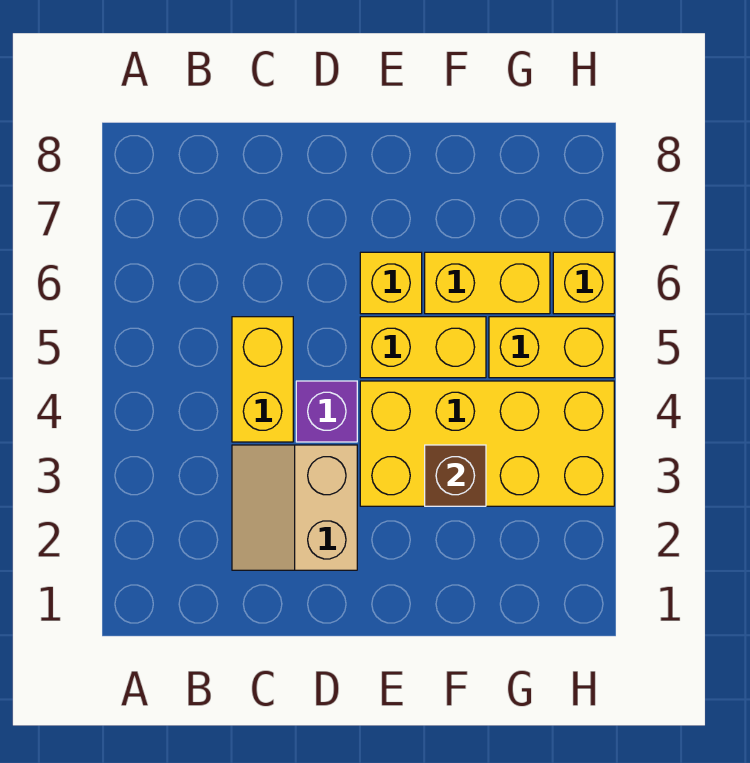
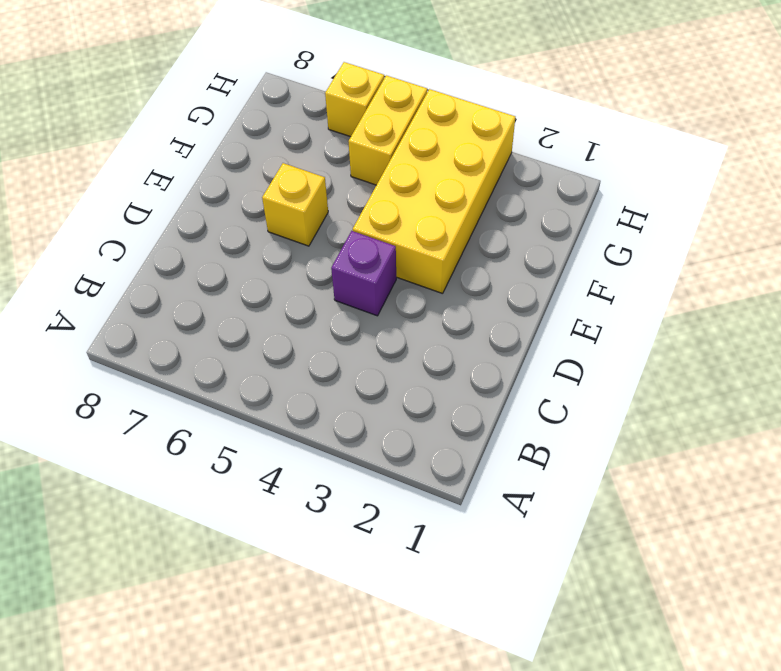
none -> tan slope C2:D3 level 1 top D
none -> yellow brick C4:C5 level 1

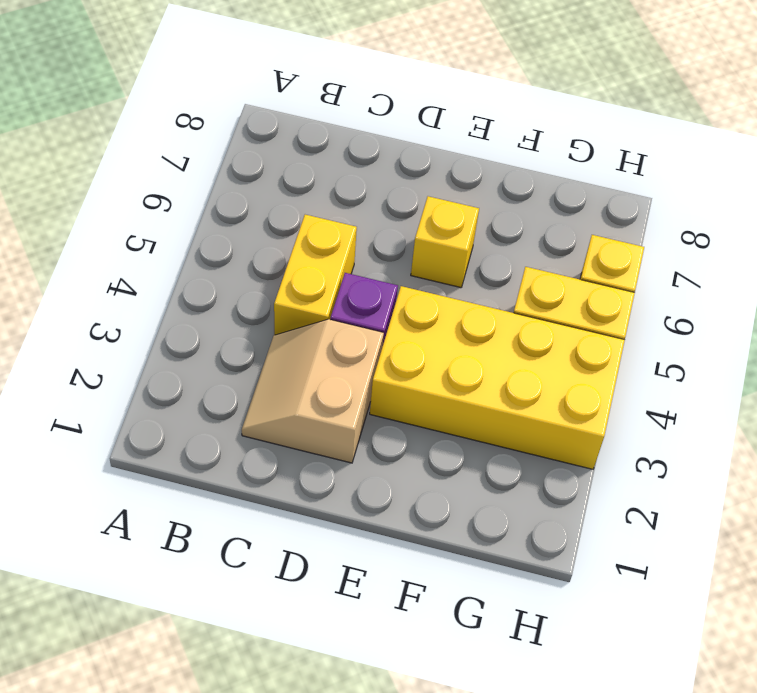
none -> yellow brick E5:F5 level 1
none -> yellow brick F6:G6 level 1

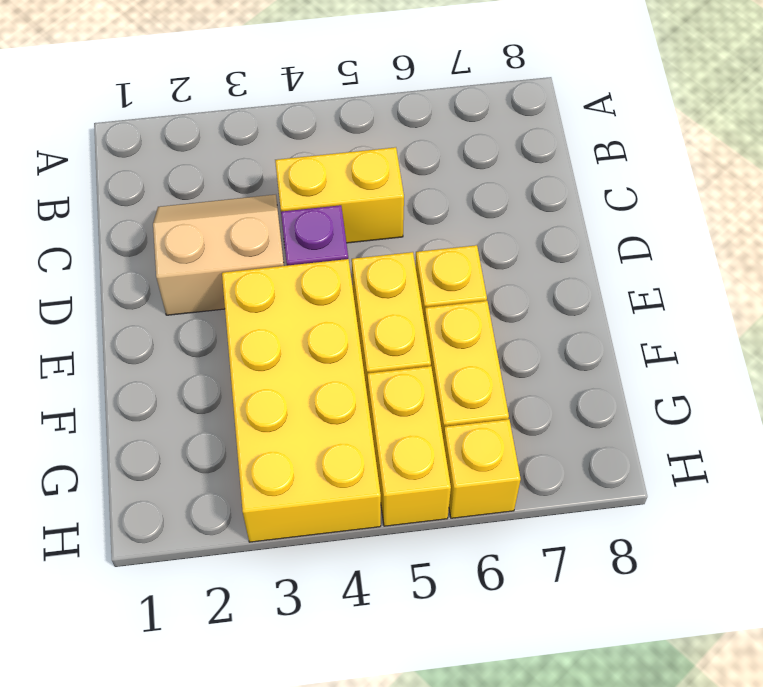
none -> brown brick F3 level 2

